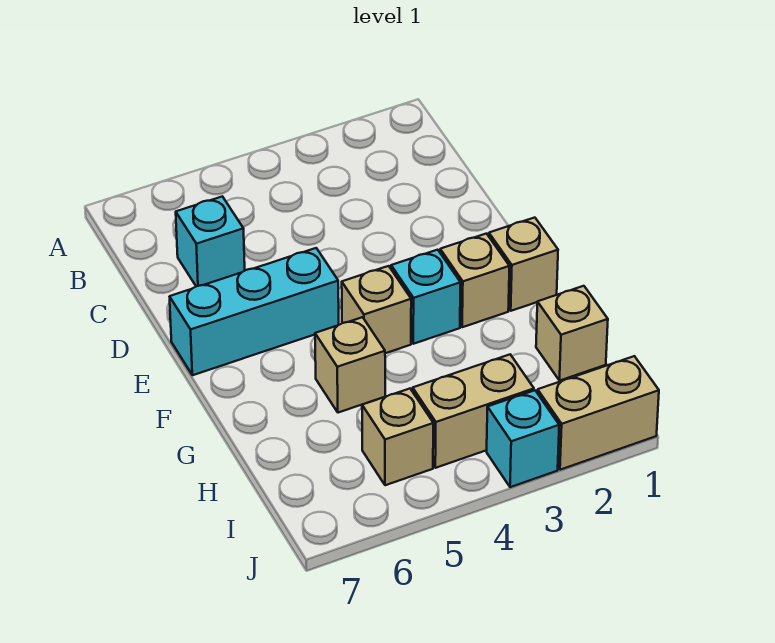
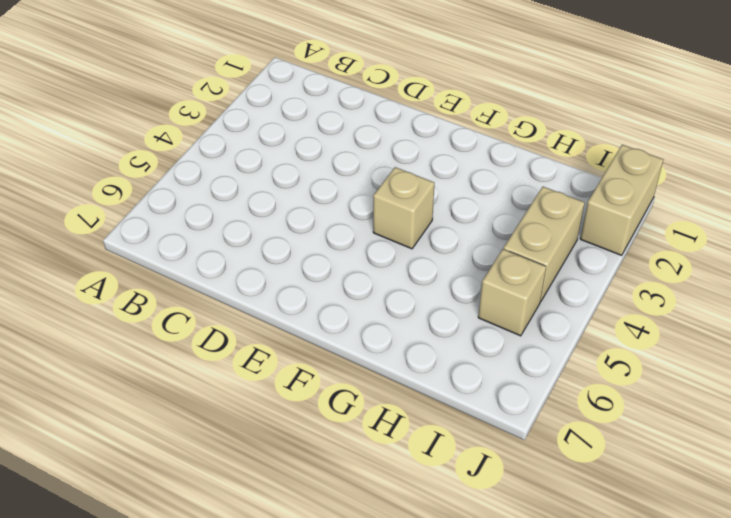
none -> cyan brick C6 level 1
none -> cyan brick E5:E7 level 1
none -> tan brick F1 level 1

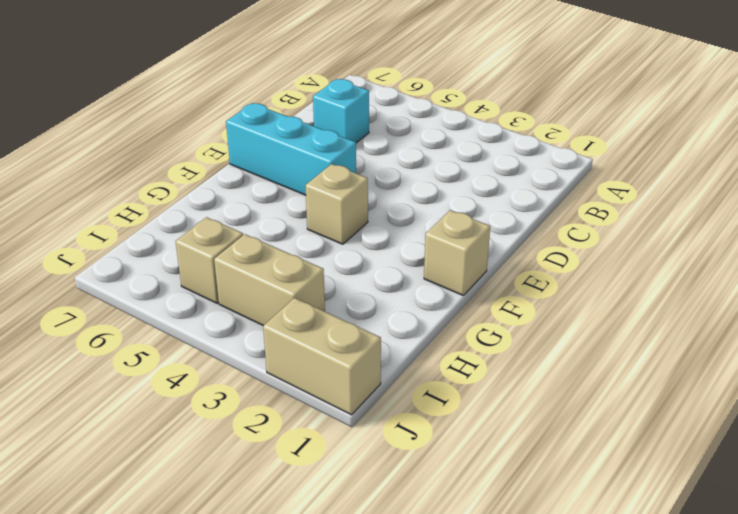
none -> tan brick F2 level 1
none -> cyan brick F3 level 1
none -> tan brick G5 level 1

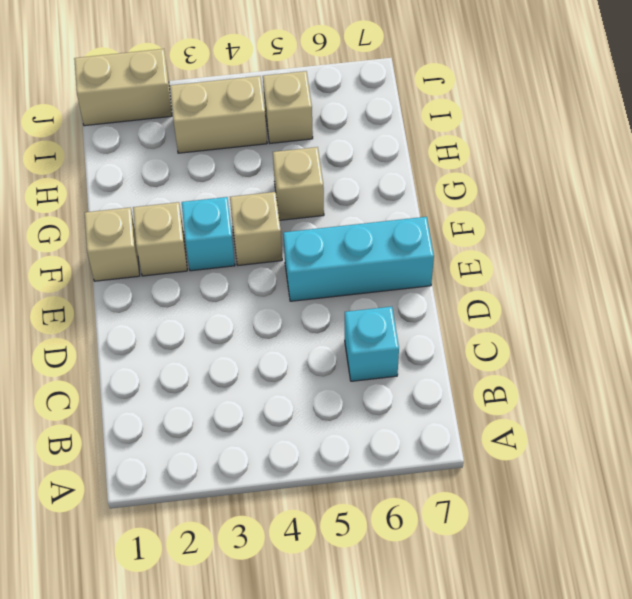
none -> tan brick H1 level 1
none -> cyan brick J3 level 1

